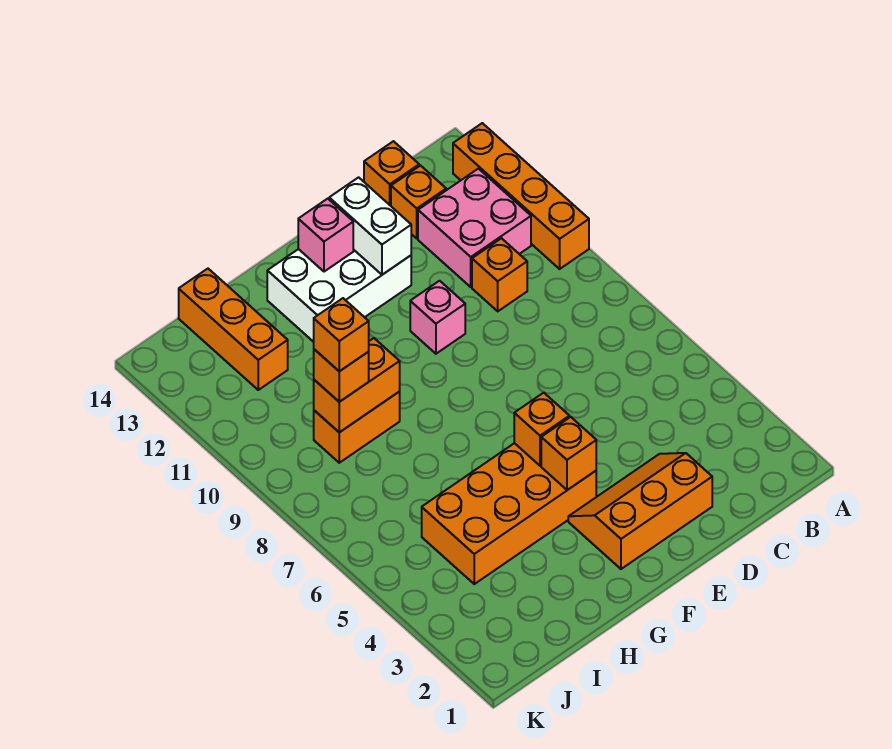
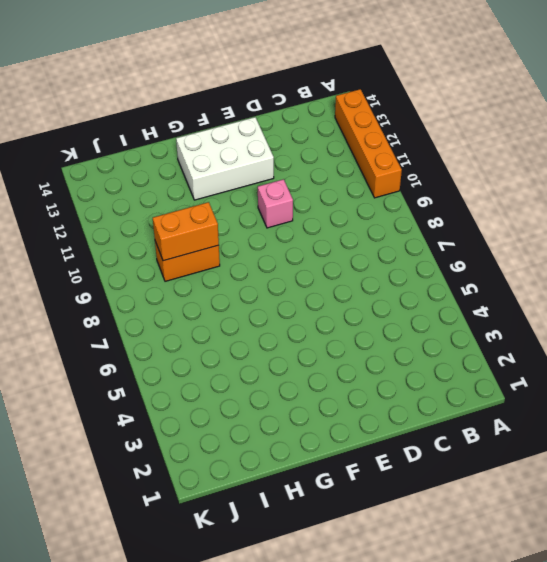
none -> pink brick B11:C12 level 1
none -> orange brick C10 level 1
none -> orange brick C13 level 1

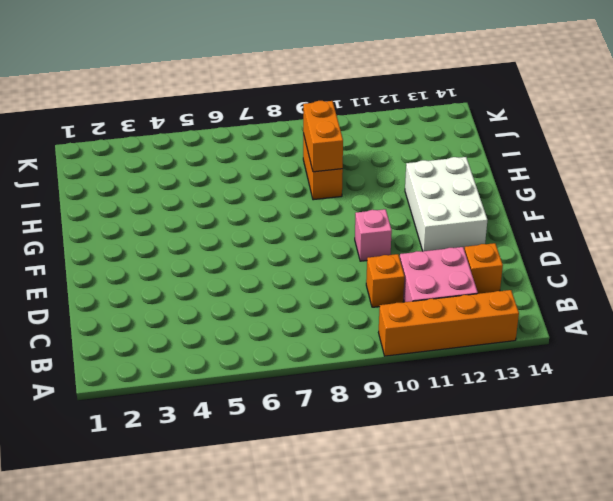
none -> orange brick C14 level 1
none -> orange slope D2:F3 level 1 top 2
none -> orange brick F4:I5 level 1

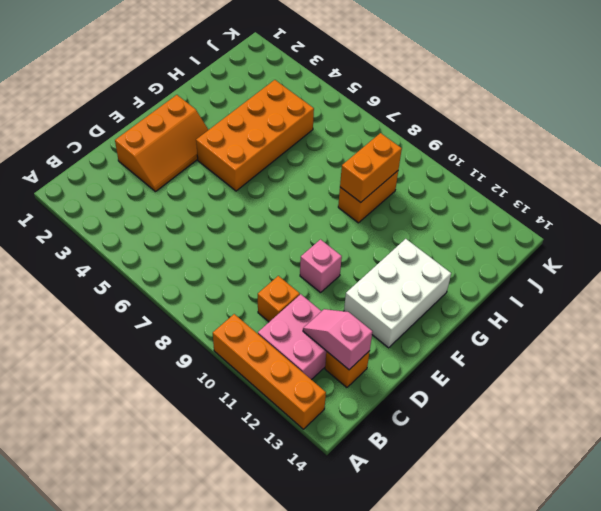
pink slope C12:C13 level 2 top 13 -> none
none -> orange brick C14 level 1
none -> orange brick I12:I14 level 1
none -> white brick E12:E13 level 2

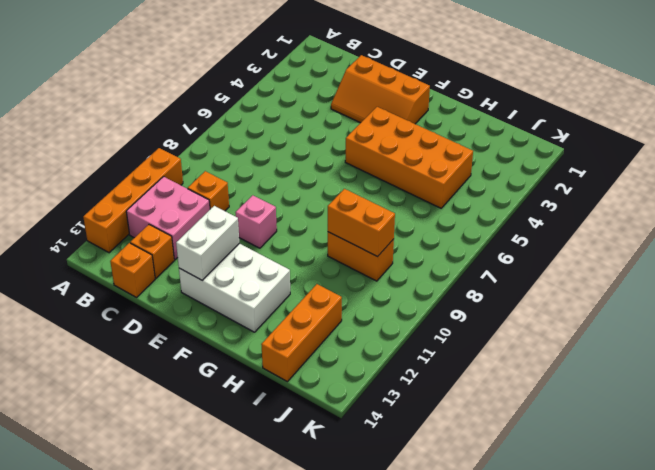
none -> orange brick F4 level 2
none -> orange brick F5 level 2
none -> pink brick F13 level 2

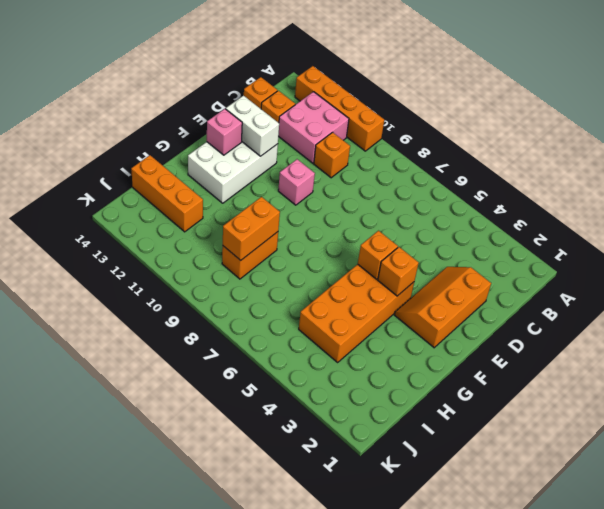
none -> orange brick I9 level 3
none -> orange brick I9 level 4

